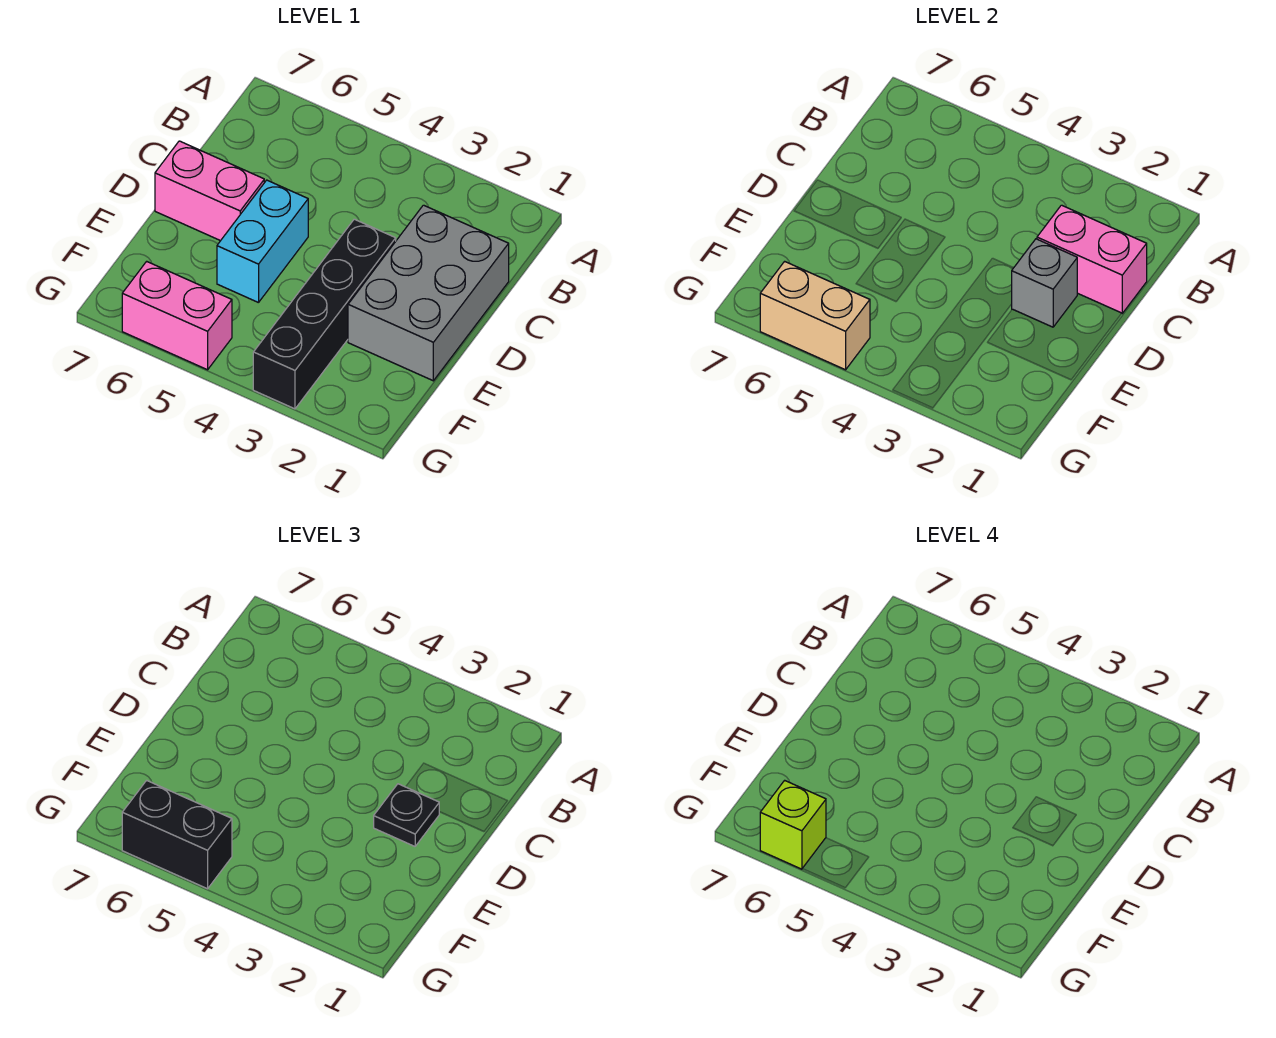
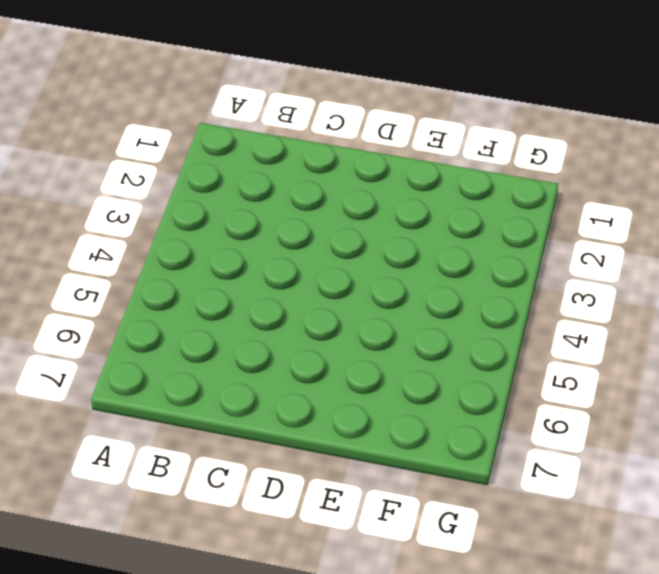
none -> grey brick C1:E2 level 1
none -> black brick D3:G3 level 1

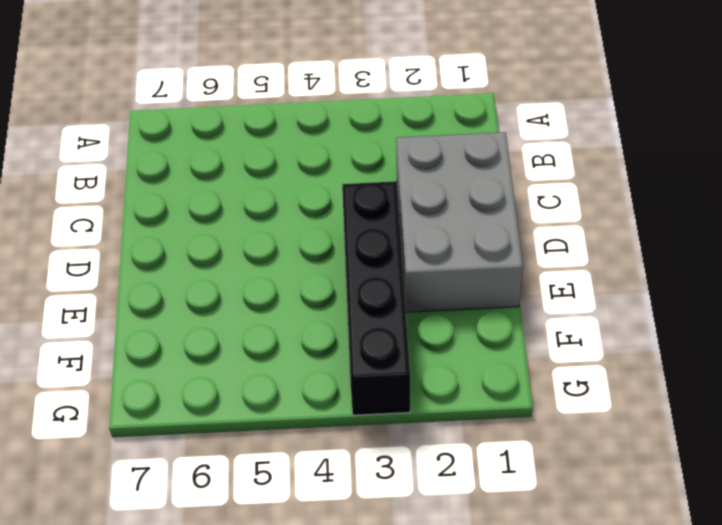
none -> cyan brick D5:E5 level 1
none -> pink brick D6:D7 level 1

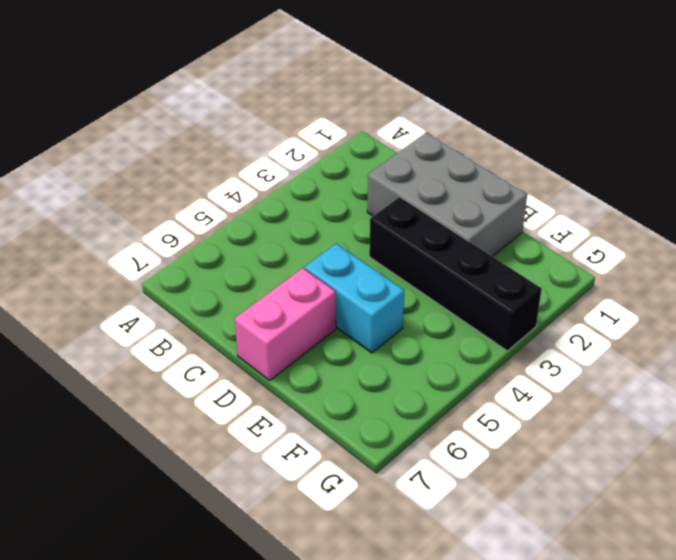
none -> pink brick G5:G6 level 1
none -> pink brick C1:C2 level 2

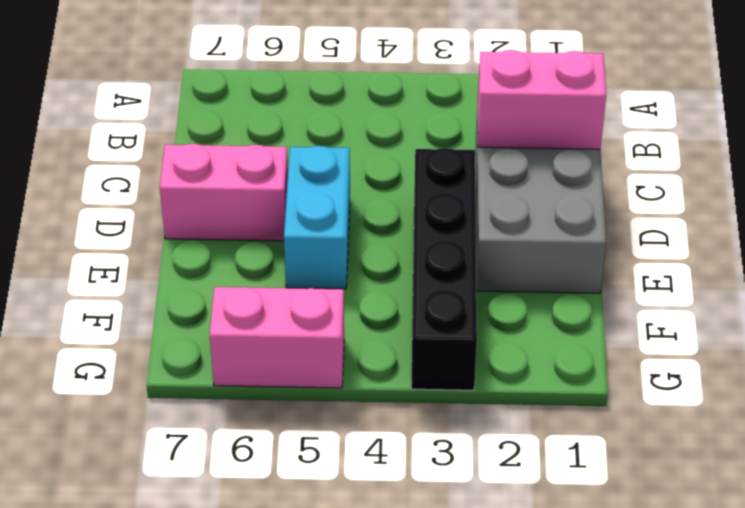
none -> grey brick D2 level 2
none -> tan brick G5:G6 level 2

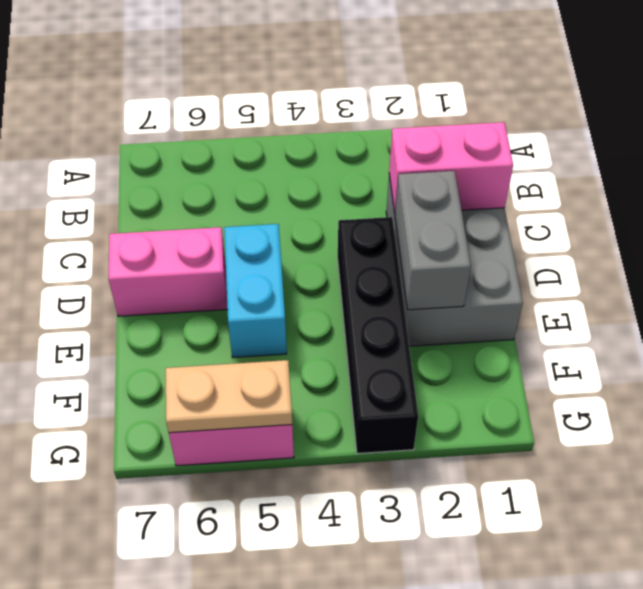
grey brick D2:E2 level 2 -> grey brick D2 level 2
tan plate G5:G6 level 2 -> tan brick G5:G6 level 2
none -> black plate D2 level 3
none -> black brick G5:G6 level 3

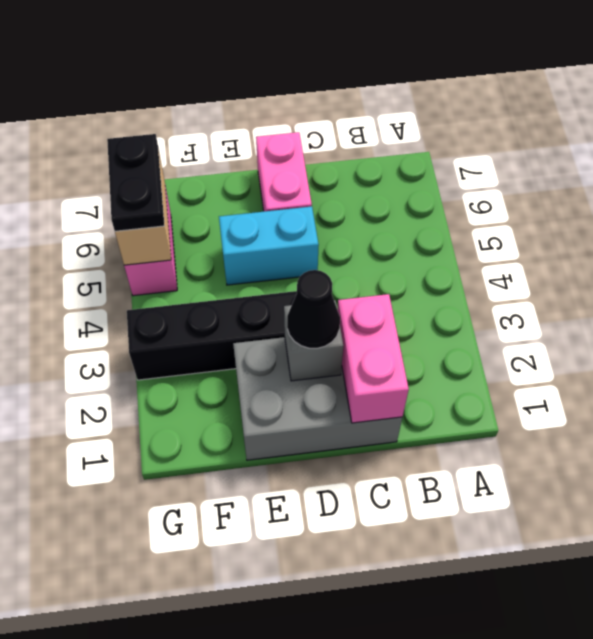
black cone D2 level 3 -> black plate D2 level 3
black plate G5:G6 level 3 -> black brick G5:G6 level 3
none -> lime brick G6 level 4

